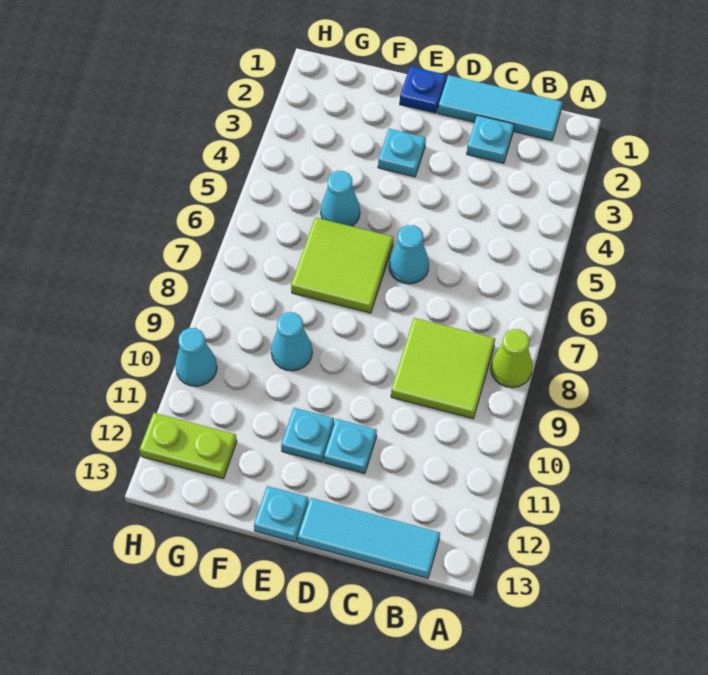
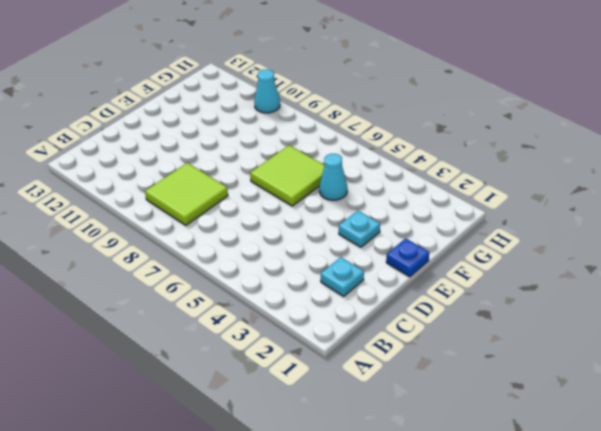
none -> lime cone A8 level 1
none -> cyan tile B1:D1 level 1
none -> cyan tile B13:D13 level 1

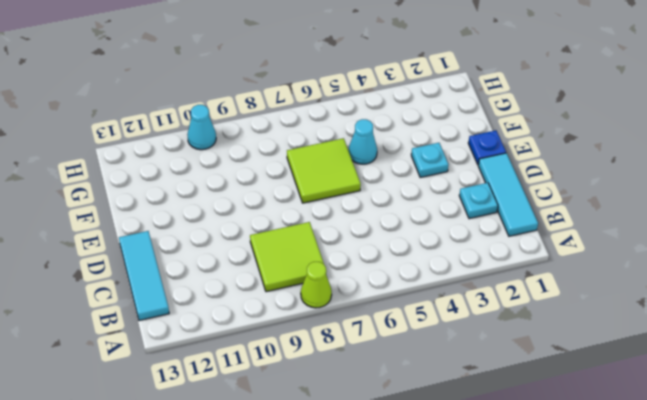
none -> cyan cone D6 level 1
none -> cyan plate D11 level 1
none -> cyan plate E11 level 1

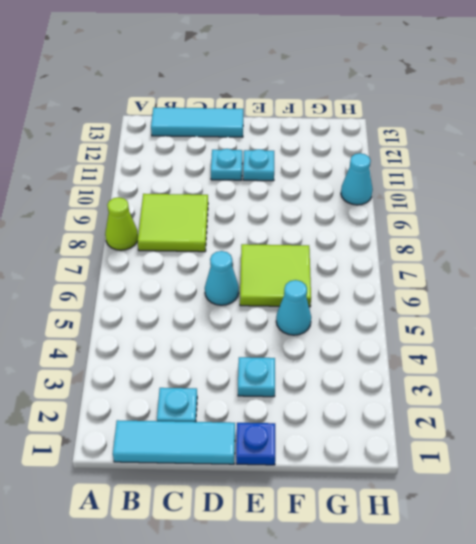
none -> cyan plate E13 level 1
none -> cyan cone F9 level 1
none -> lime plate G12:H12 level 1

